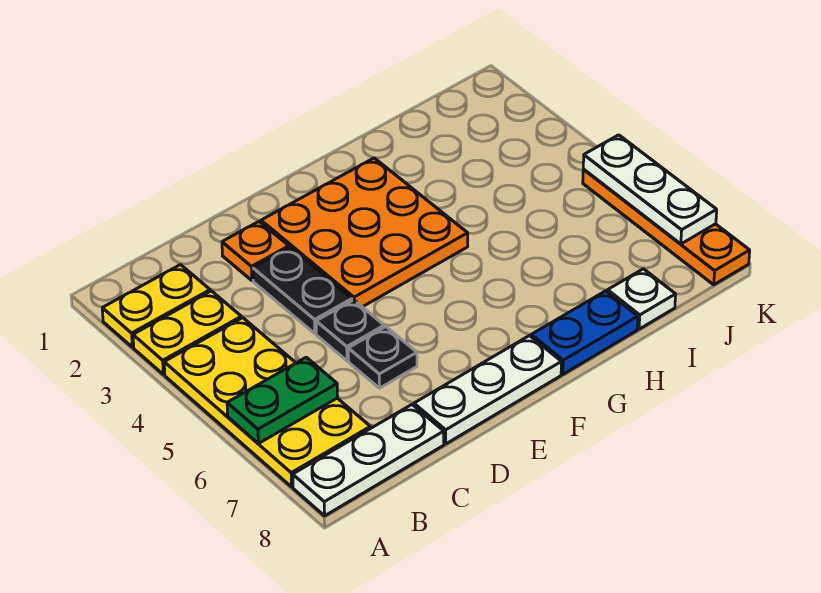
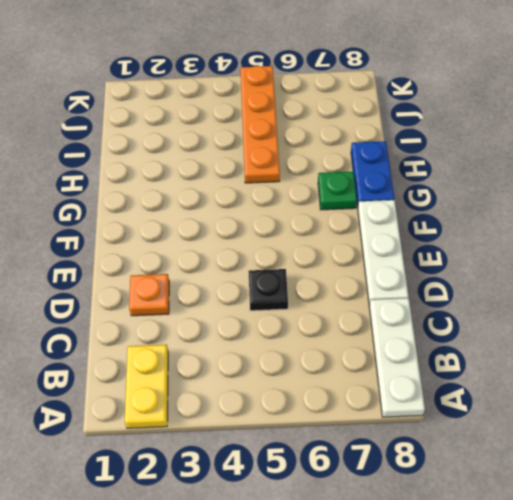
green plate G7 level 1 -> none
orange plate H5:K5 level 1 -> orange plate K5:K8 level 1
none -> yellow plate A3:B3 level 1
none -> yellow plate A4:B7 level 1
none -> black plate D3:D4 level 1

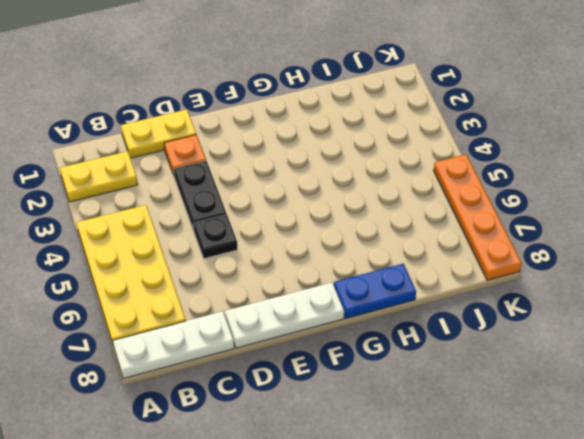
yellow plate C1:D1 level 1 -> yellow plate A3:B3 level 1
none -> black plate D6 level 1
none -> orange plate E2:G4 level 1
none -> white plate I8 level 1

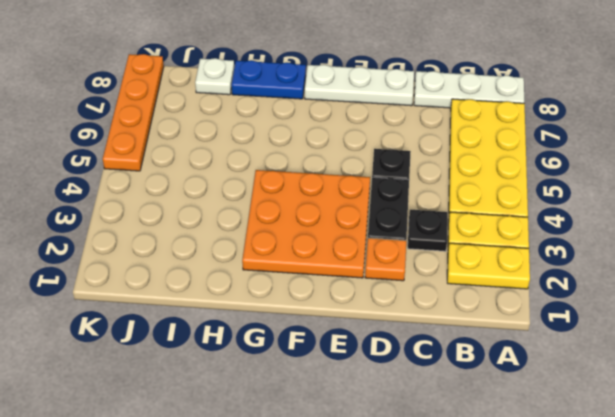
black plate C3 level 1 -> black plate D6 level 1
none -> green plate A6:B6 level 2
none -> white plate K5:K7 level 2

